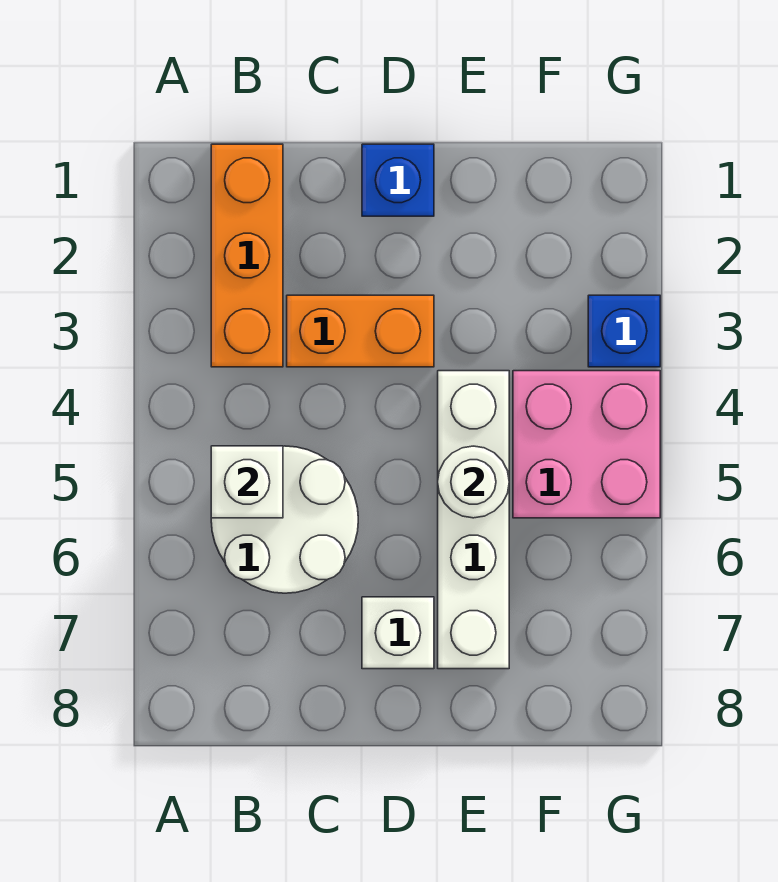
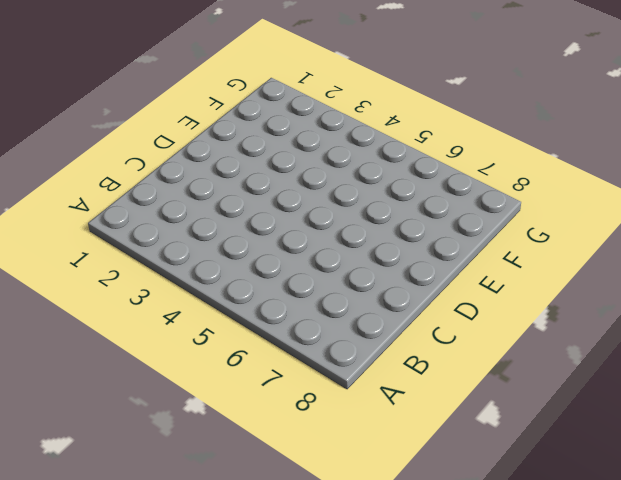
none -> orange brick B1:B3 level 1
none -> white round brick B5:C6 level 1

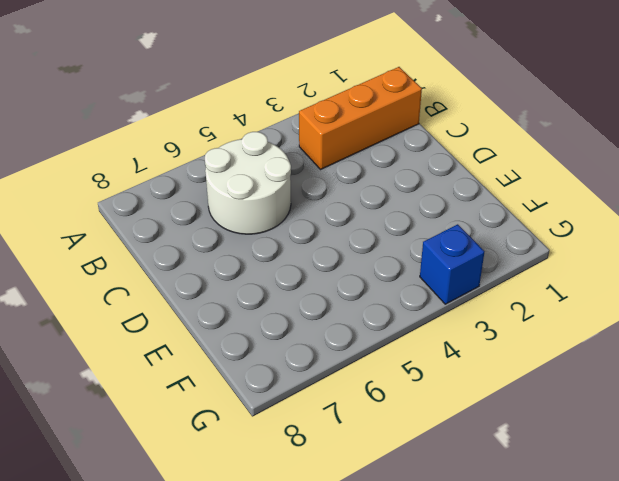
none -> orange brick C3:D3 level 1
none -> blue brick D1 level 1

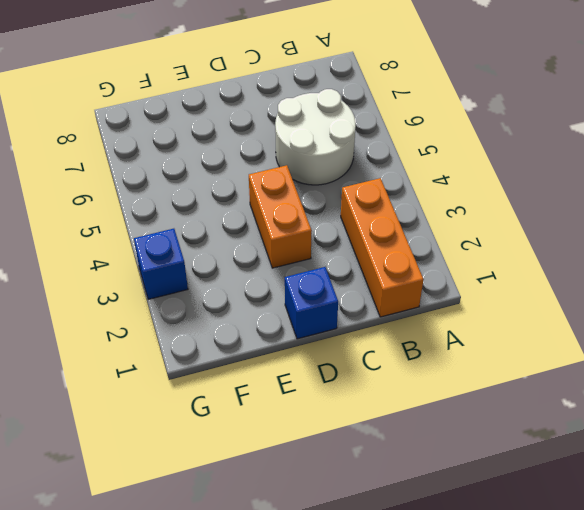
orange brick D3:D4 level 1 -> orange brick C3:D3 level 1
none -> white brick D7 level 1
none -> white brick E4:E7 level 1

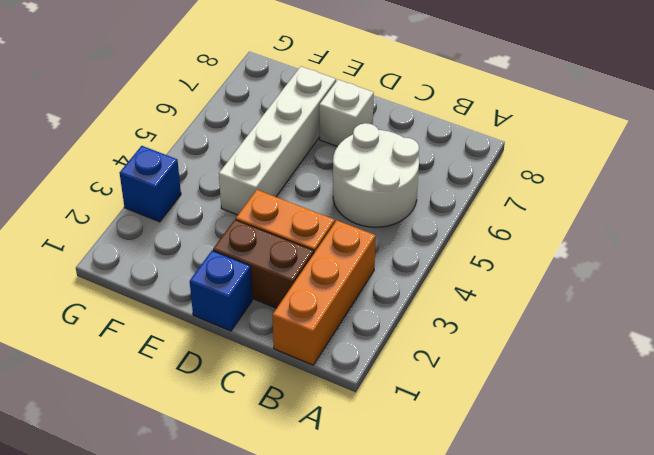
brown brick C2:D2 level 1 -> none
none -> pink brick F4:G5 level 1
none -> white brick B5 level 2

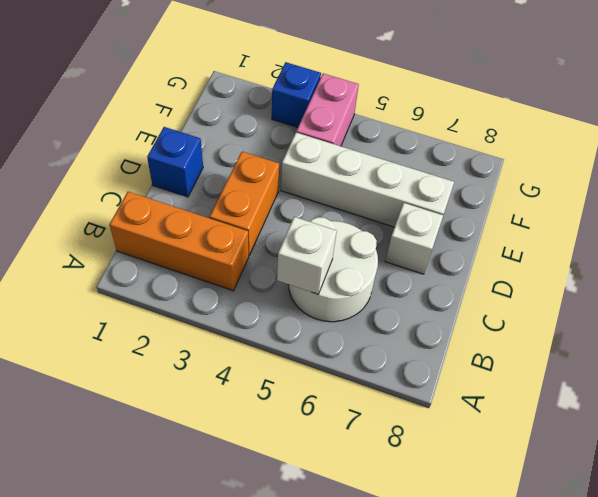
pink brick F4:G4 level 1 -> pink brick F4:G5 level 1
none -> white round brick E5 level 2

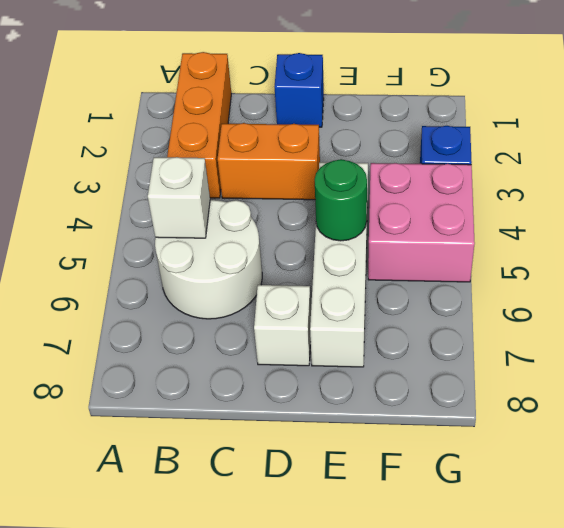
green round brick E5 level 2 -> white round brick E5 level 2

